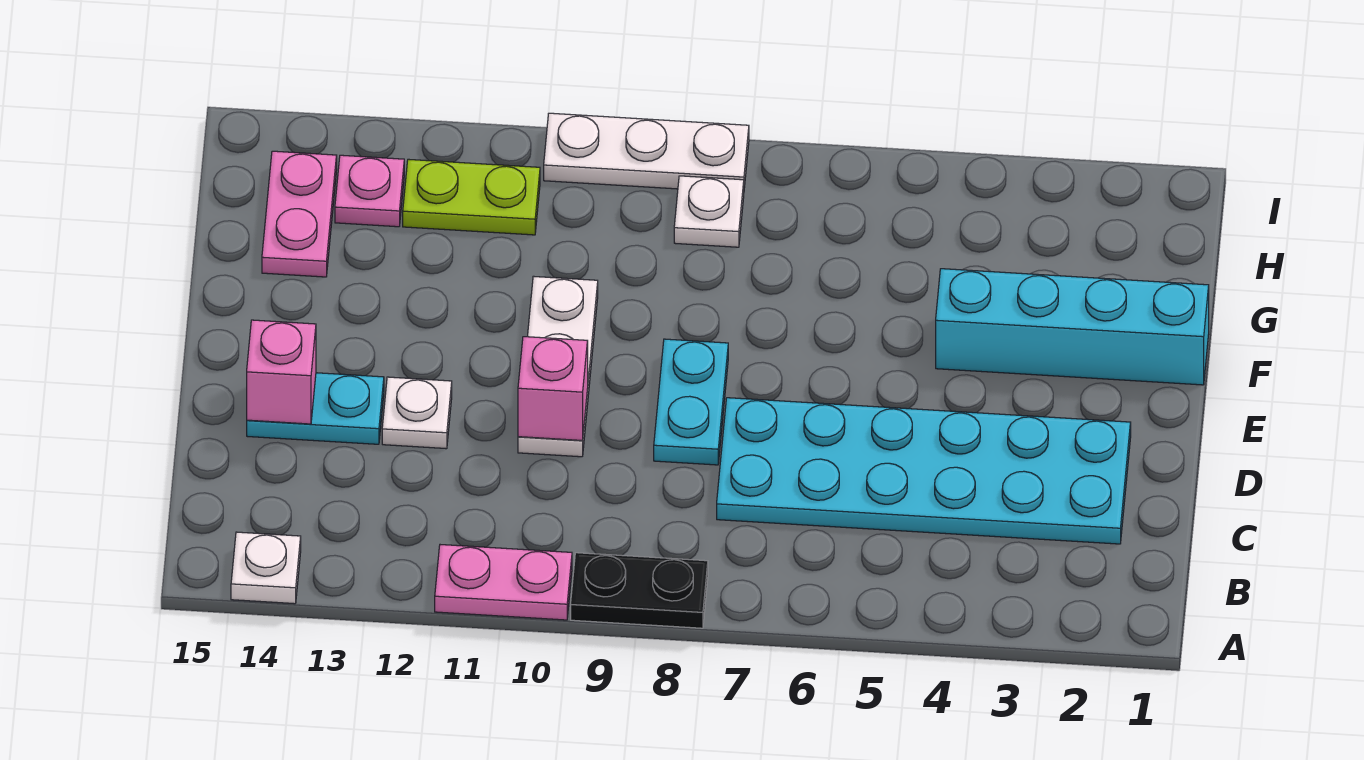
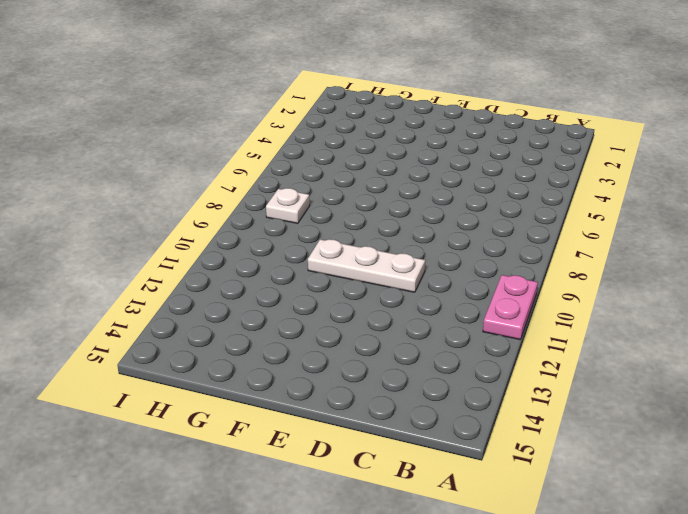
none -> black plate A8:A9 level 1
none -> white plate A14 level 1
none -> cyan plate C2:D7 level 1

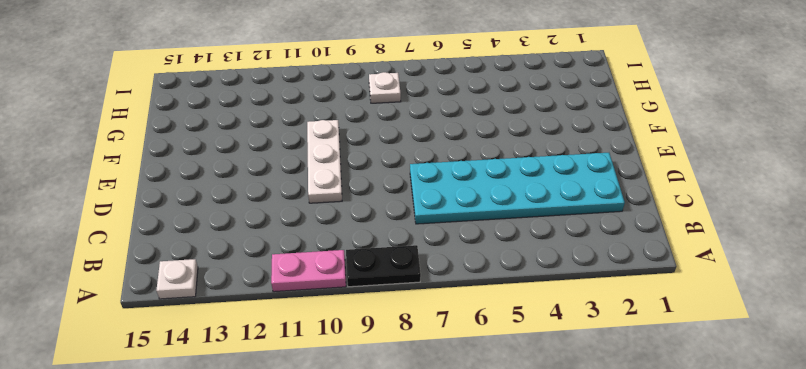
none -> cyan plate D8:E8 level 1
none -> white plate D12 level 1
none -> cyan plate D13:D14 level 1

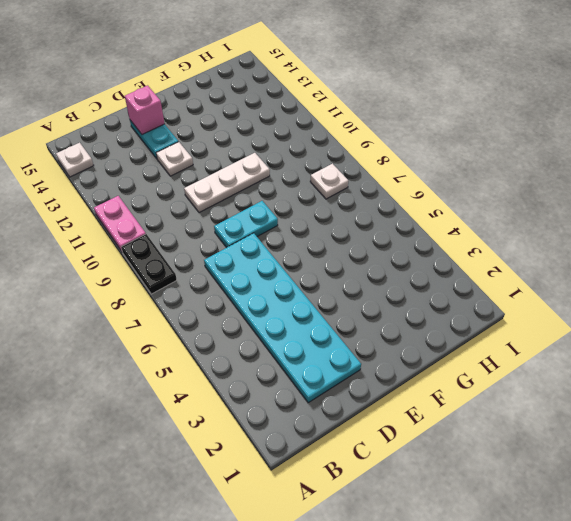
none -> cyan brick F1:F4 level 1
none -> pink plate G14:H14 level 1
none -> lime plate H11:H12 level 1

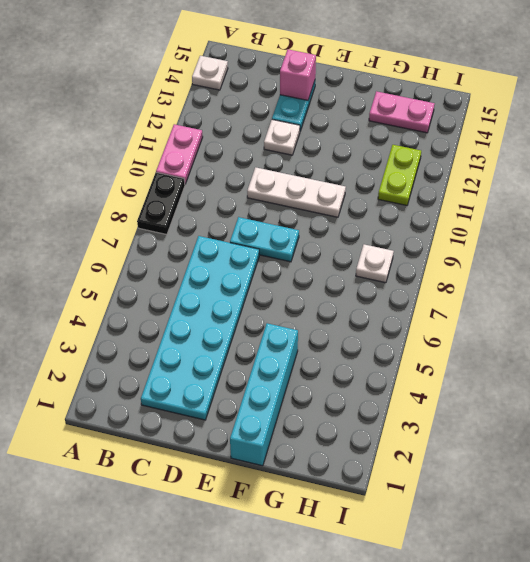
none -> pink plate H13 level 1
none -> white plate I8:I10 level 1
none -> pink brick D10 level 2

